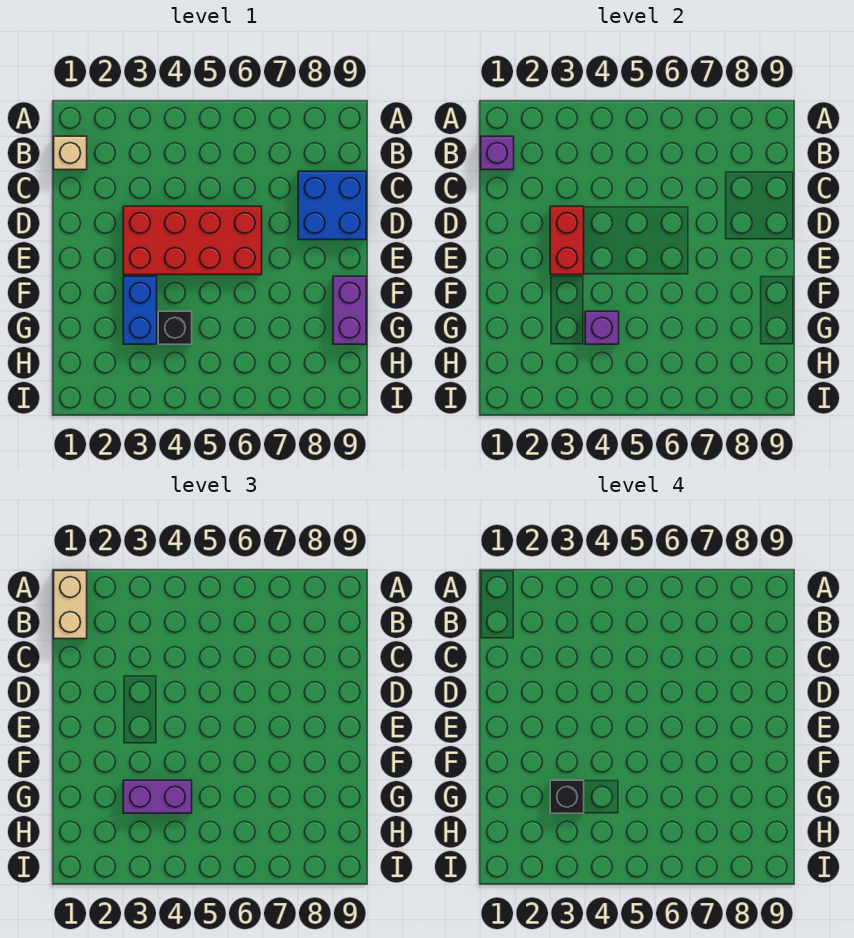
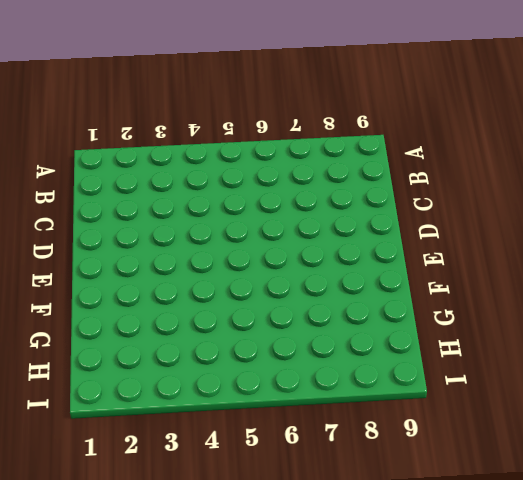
none -> tan brick B1 level 1
none -> blue brick C8:D9 level 1
none -> red brick D3:E6 level 1

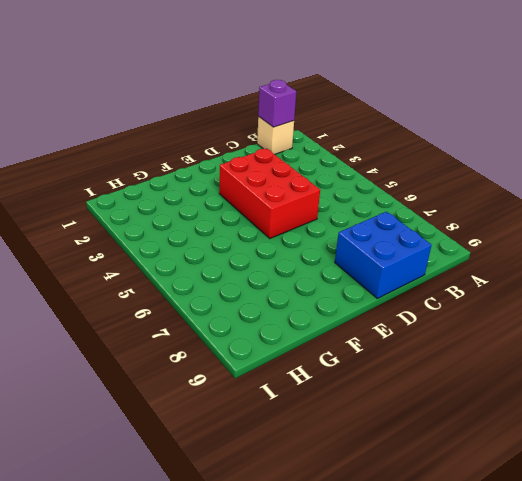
red brick D3:E5 level 1 -> red brick D3:E6 level 1
none -> blue brick F3:G3 level 1
none -> purple brick F9:G9 level 1
none -> black brick G4 level 1

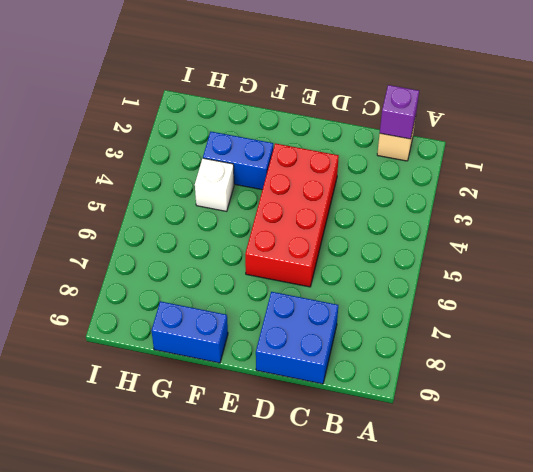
blue brick F9:G9 level 1 -> purple brick F9:G9 level 1
white brick G4 level 1 -> black brick G4 level 1
none -> red brick D3:E3 level 2
none -> purple brick G4 level 2
none -> tan brick A1:B1 level 3

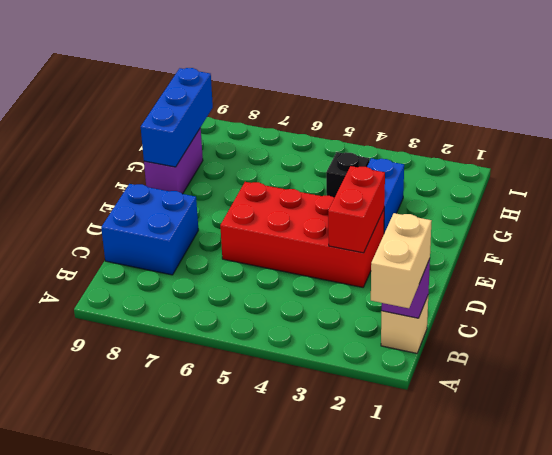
blue brick F9:H9 level 2 -> none
none -> purple brick G4 level 2
none -> purple brick G3:G4 level 3
none -> black brick G3 level 4

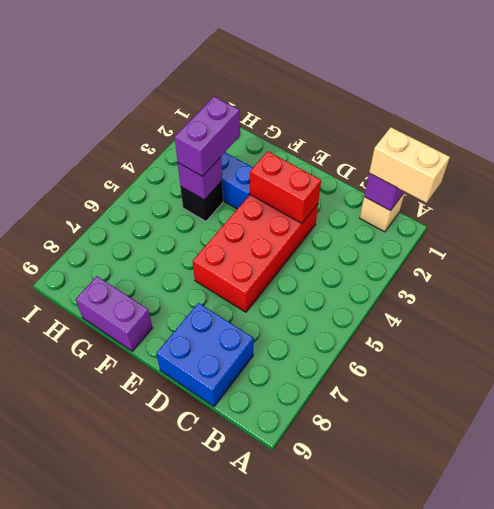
none -> black brick G3 level 4

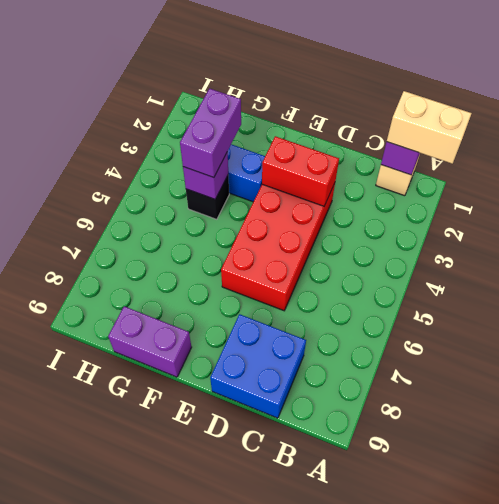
none -> black brick G3 level 4

